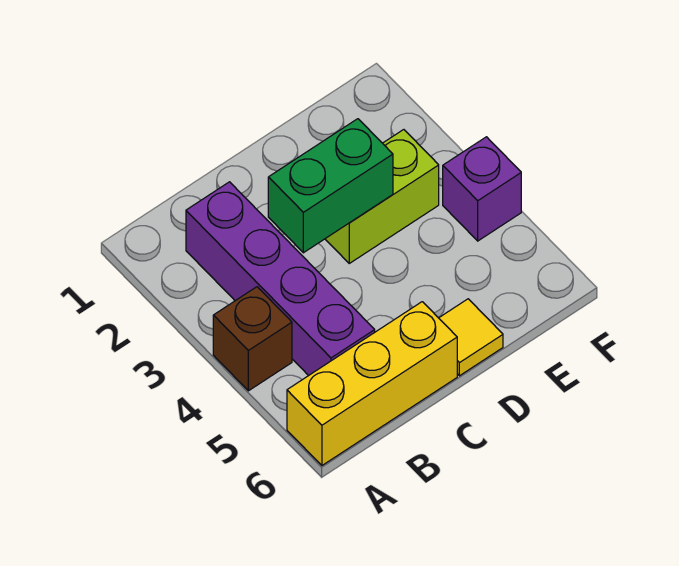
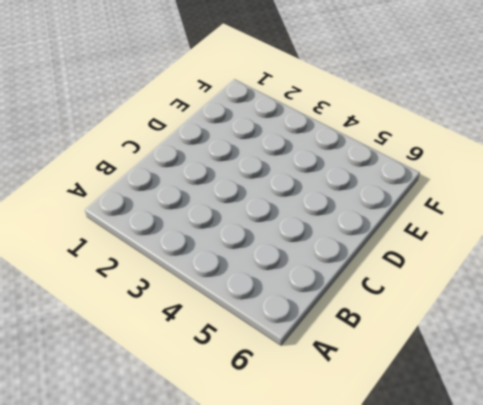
none -> brown brick A4 level 1
none -> yellow brick A6:C6 level 1

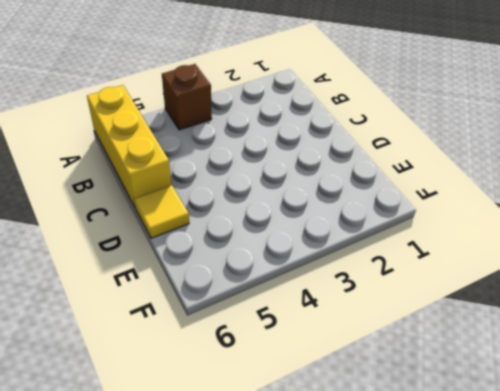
none -> purple brick B2:B5 level 1
none -> lime brick D3:E3 level 1

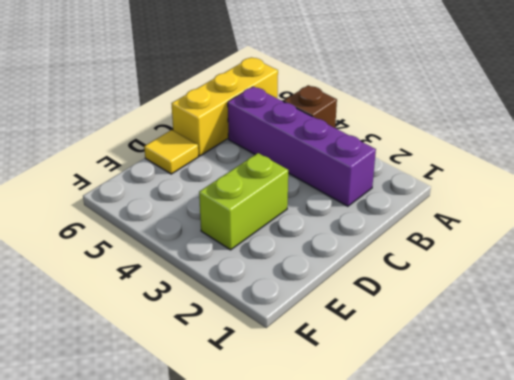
none -> purple brick F4 level 1
none -> green brick C3:D3 level 2

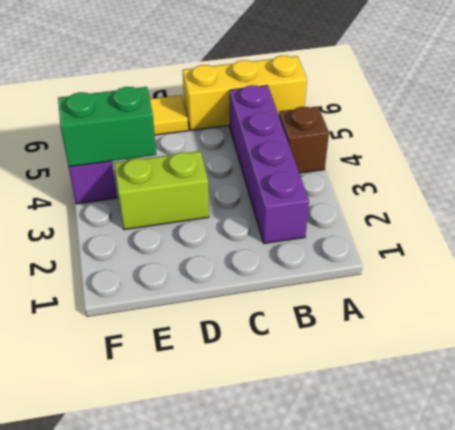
green brick E4:F4 level 2 -> green brick C3:D3 level 2

